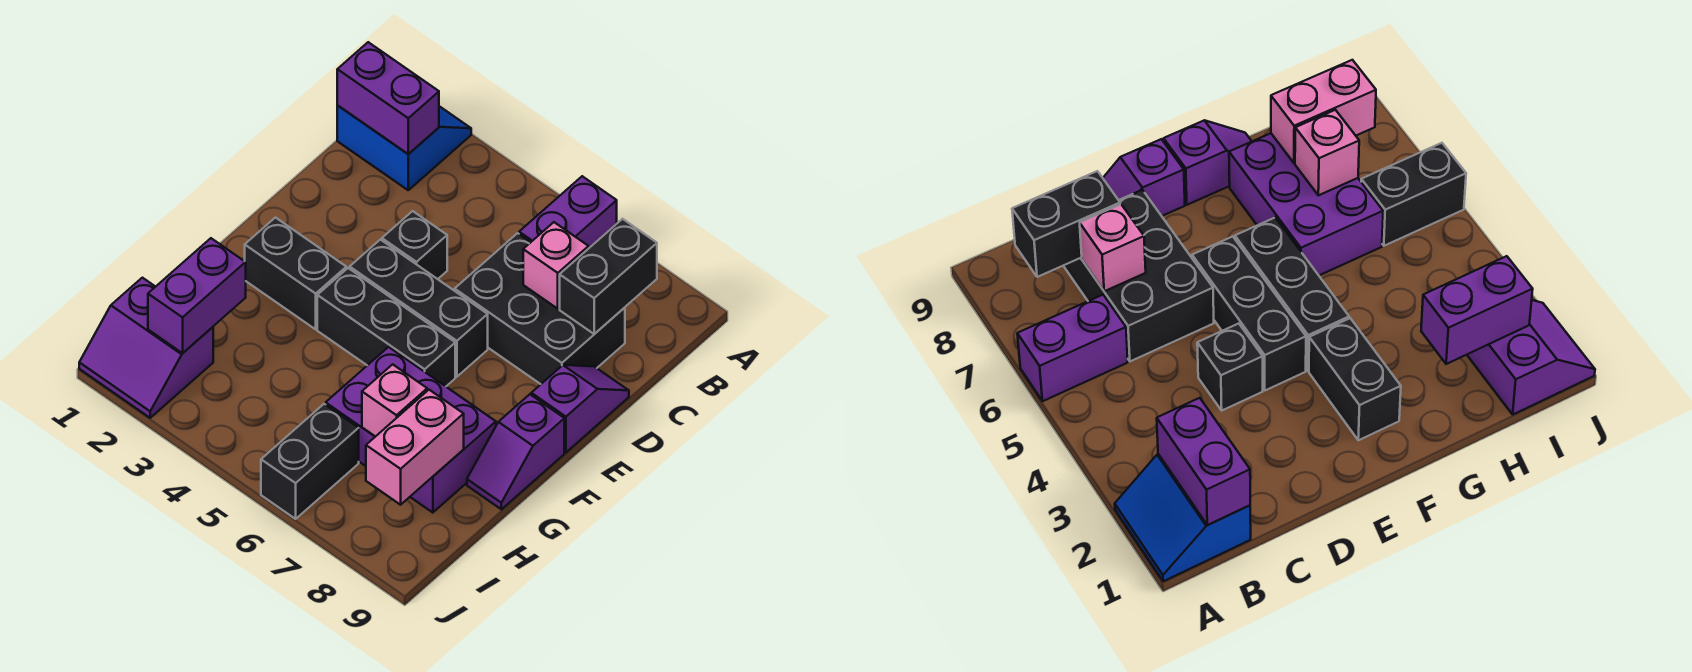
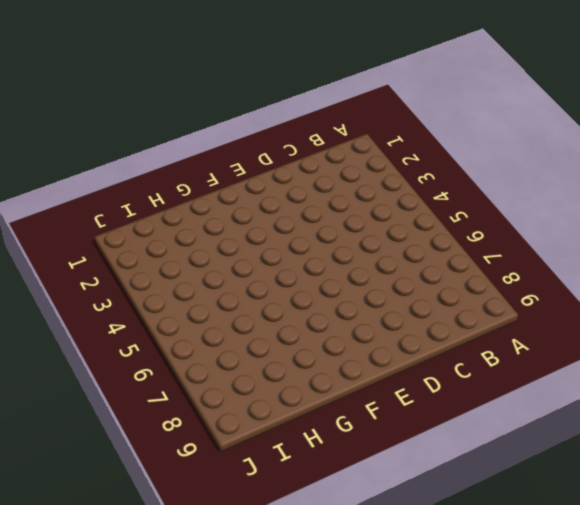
none -> blue slope A1:B2 level 1 top B
none -> purple brick A6:B6 level 1
none -> black brick C6:D8 level 1

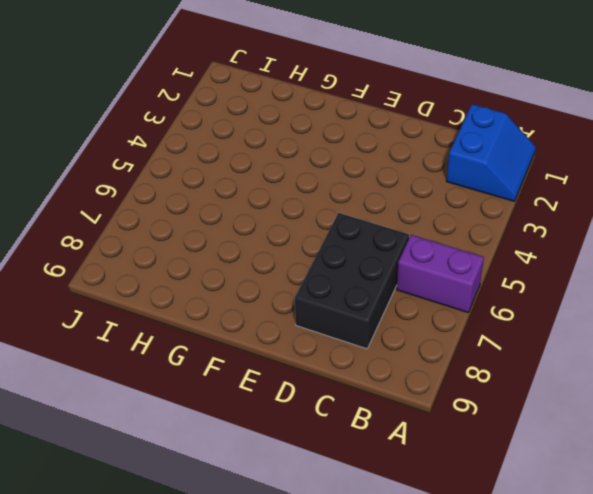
none -> black brick D4 level 1
none -> purple slope D9:E9 level 1 top E
none -> black brick E4:E6 level 1

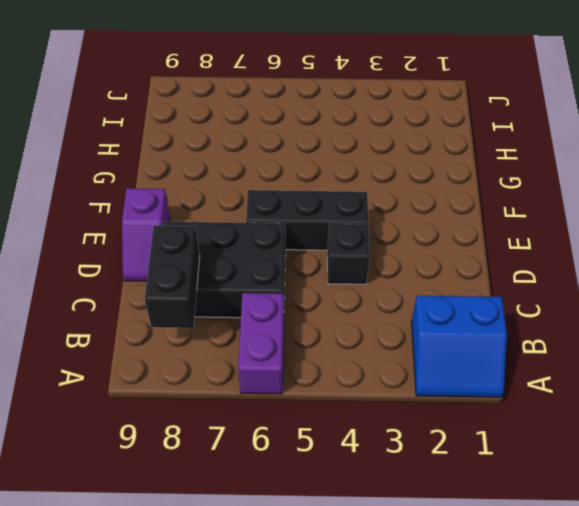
none -> black brick F2:F3 level 1
none -> black brick F4:F6 level 1
none -> purple slope F9:G9 level 1 top F

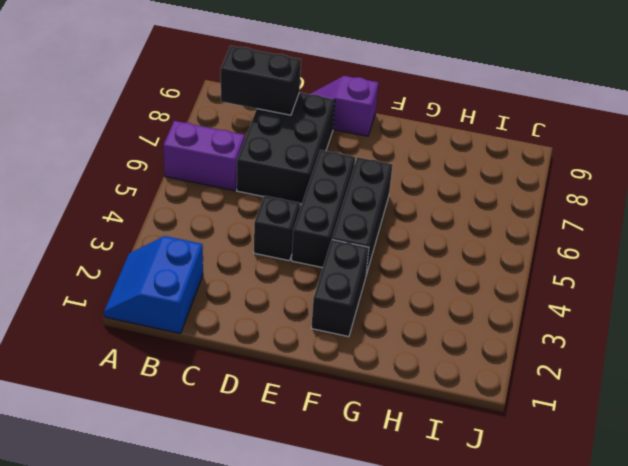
none -> purple slope F9:G9 level 1 top F
none -> purple brick G6:H8 level 1
none -> purple slope I1:J2 level 1 top I

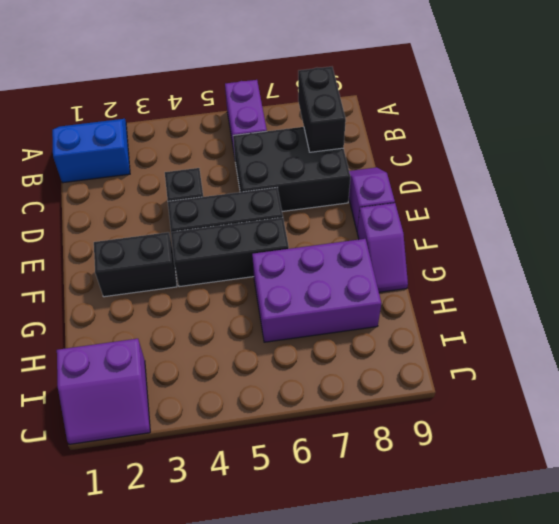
none -> black brick I6:J6 level 1
none -> purple brick B1:B2 level 2
none -> pink brick C7 level 2

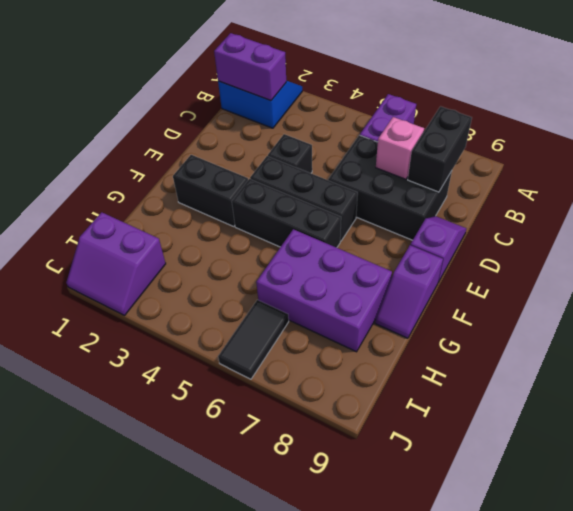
black tile I6:J6 level 1 -> black brick I6:J6 level 1
none -> purple brick H2:I2 level 2
none -> pink brick H7 level 2
none -> pink brick H8:I8 level 2

